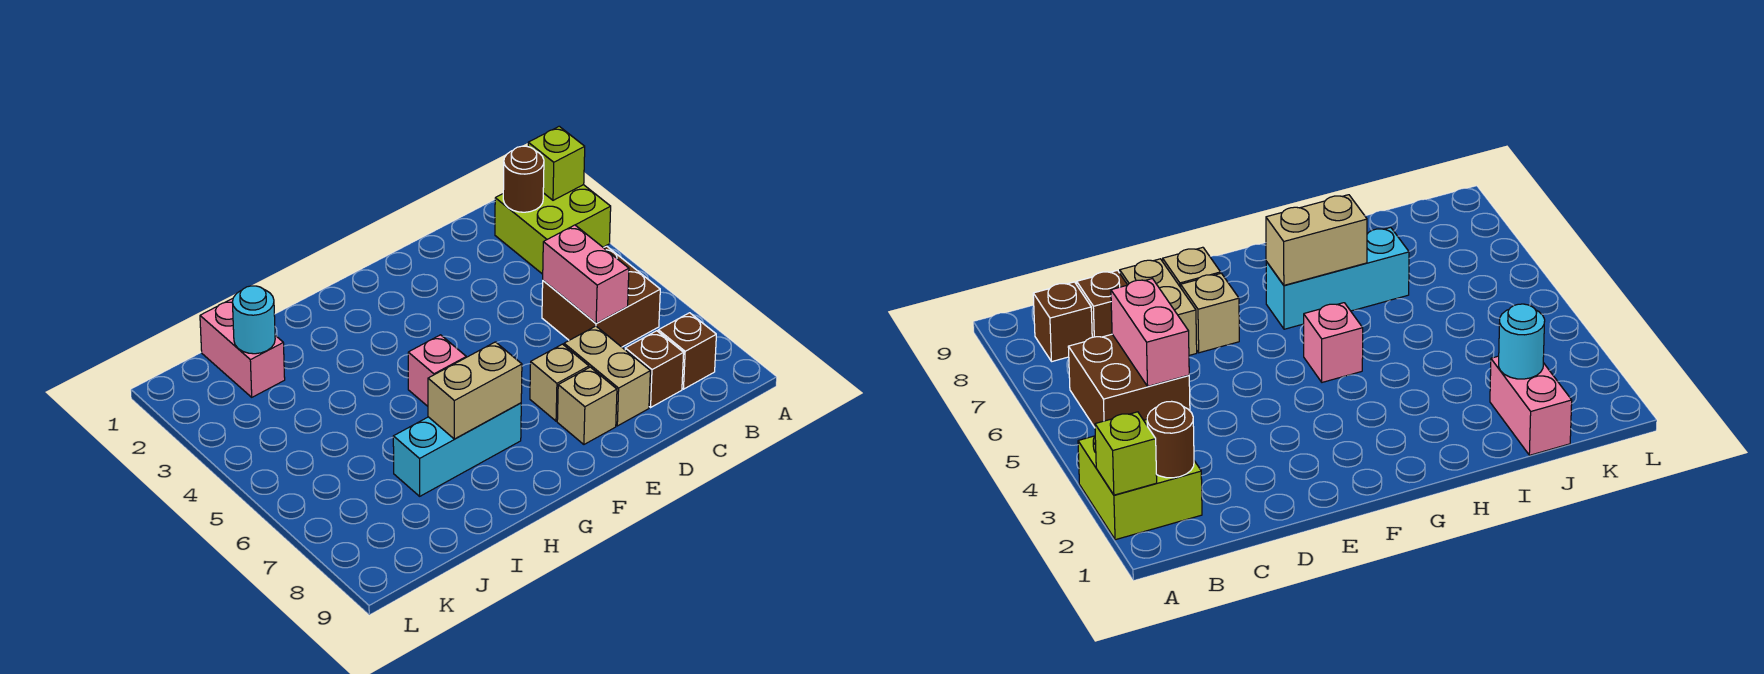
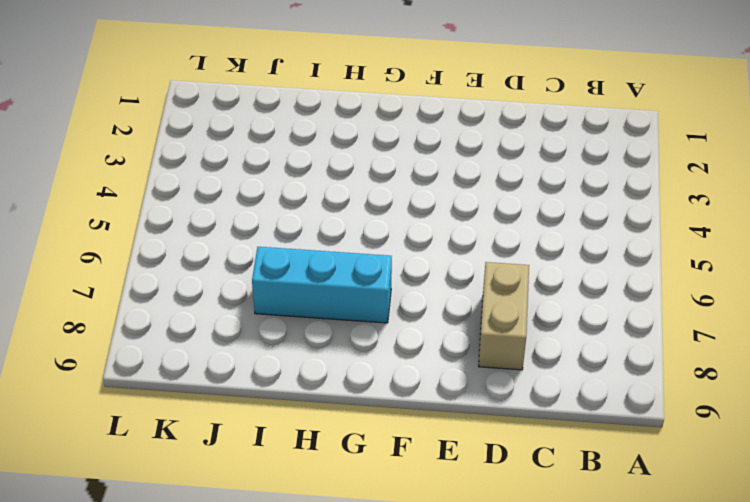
none -> lime brick A2:B3 level 1
none -> brown brick B5:C6 level 1
none -> brown brick B8 level 1

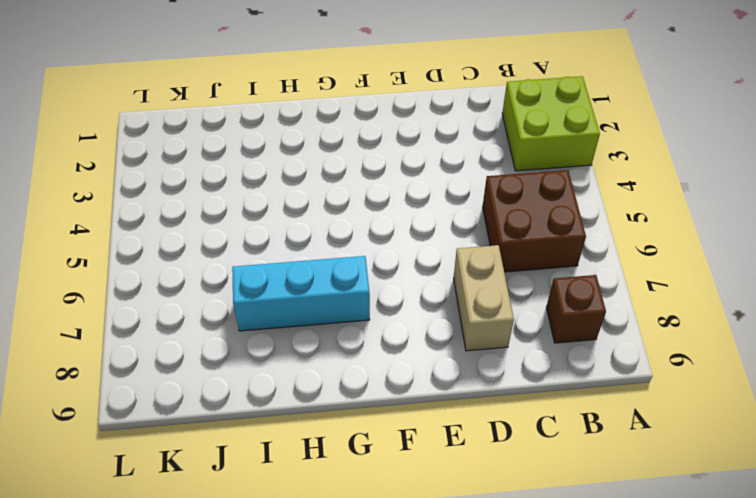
none -> brown brick C8 level 1
none -> tan brick E7 level 1
none -> tan brick E8 level 1

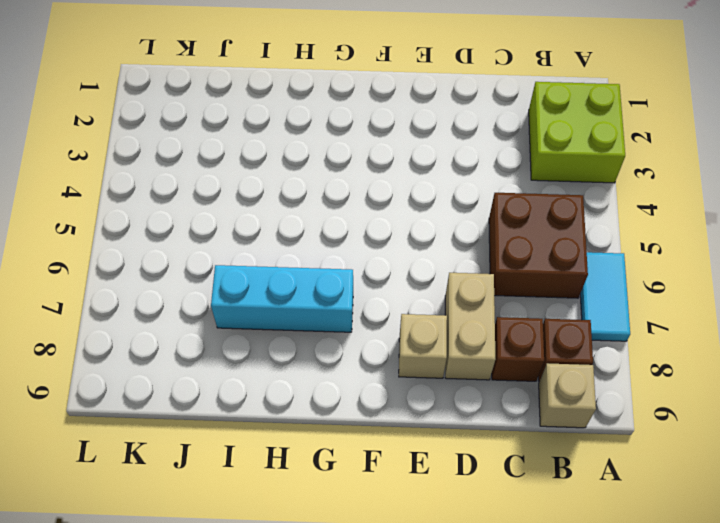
cyan tile A6:A7 level 1 -> none
tan brick B9 level 1 -> tan brick E7 level 1
none -> pink brick G5 level 1
none -> pink brick J1:J2 level 1
none -> lime brick A2 level 2

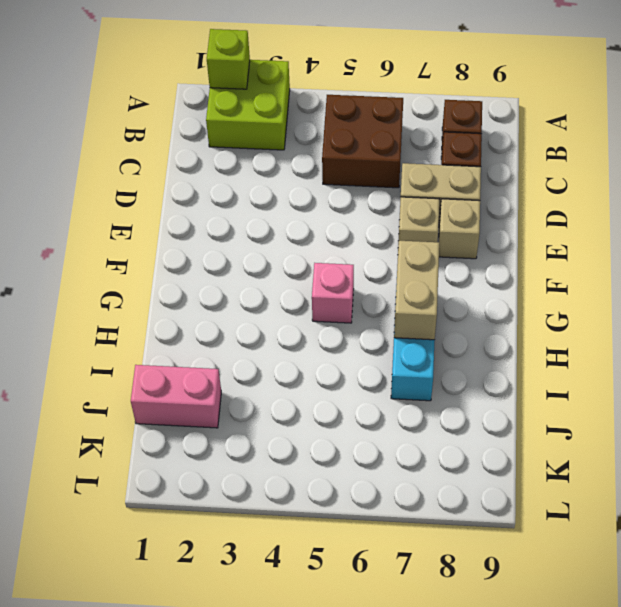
none -> brown round brick B2 level 2
none -> pink brick C5:C6 level 2
none -> cyan round brick J2 level 2

